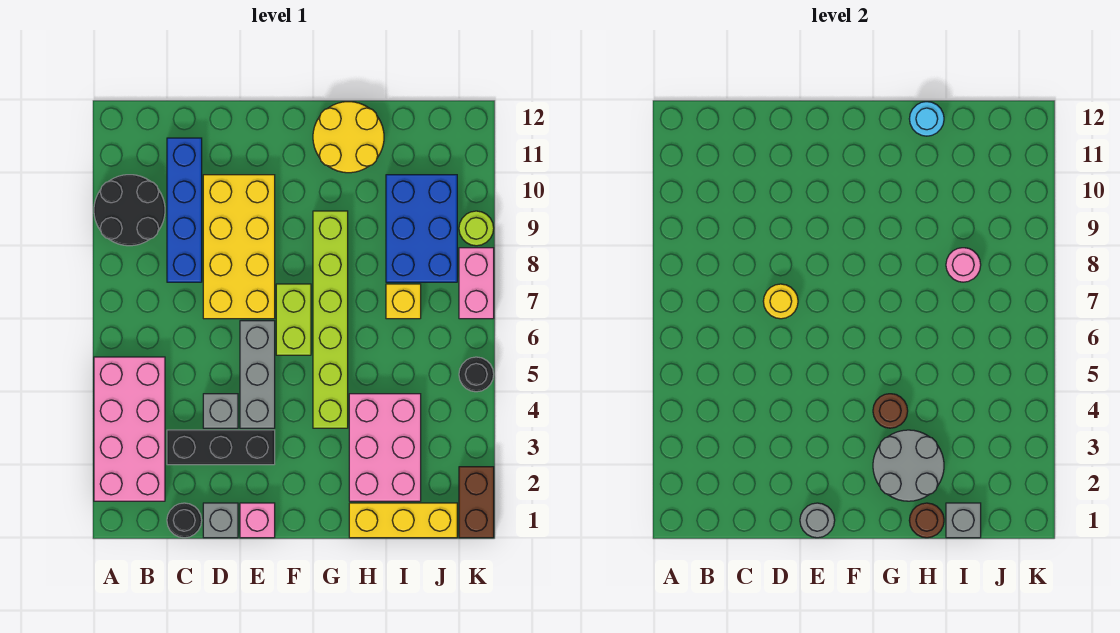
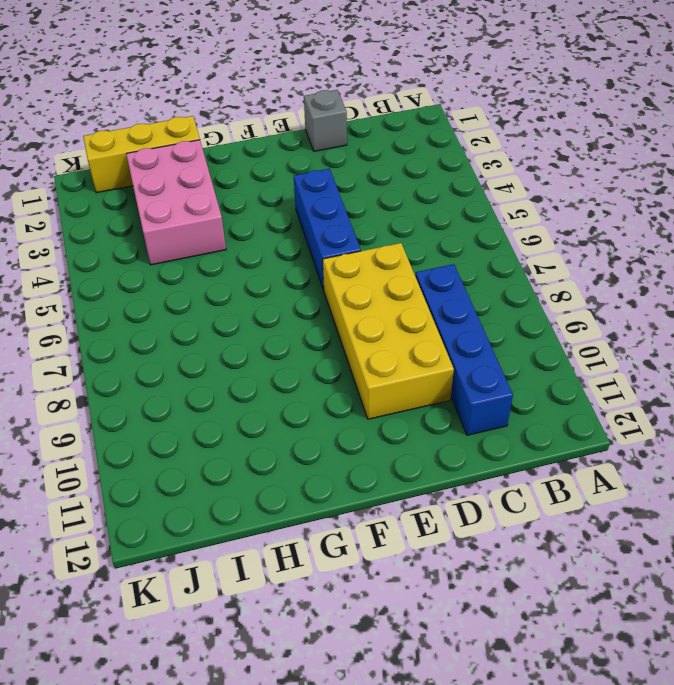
blue brick E4:E6 level 1 -> grey brick E4:E6 level 1
none -> pink brick A2:B5 level 1
none -> black round brick A9:B10 level 1
none -> black round brick C1 level 1

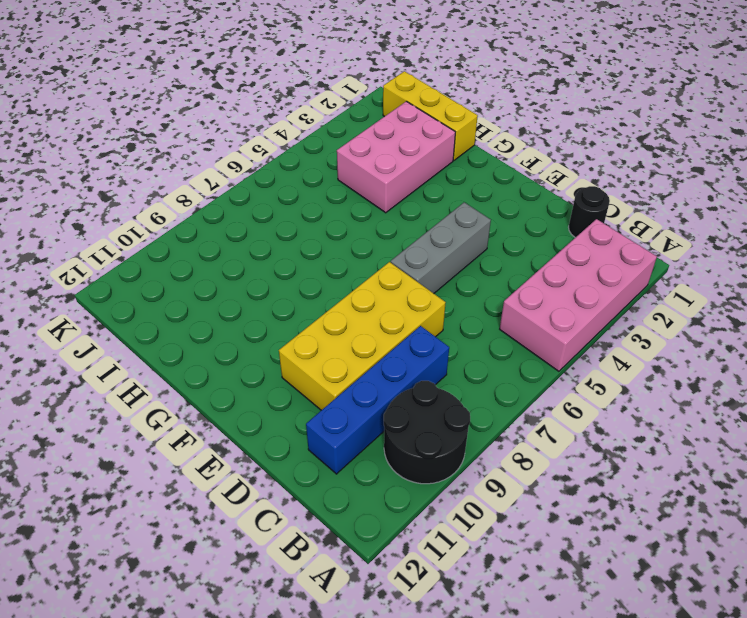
none -> black brick C3:E3 level 1
none -> grey brick D1 level 1
none -> grey brick D4 level 1

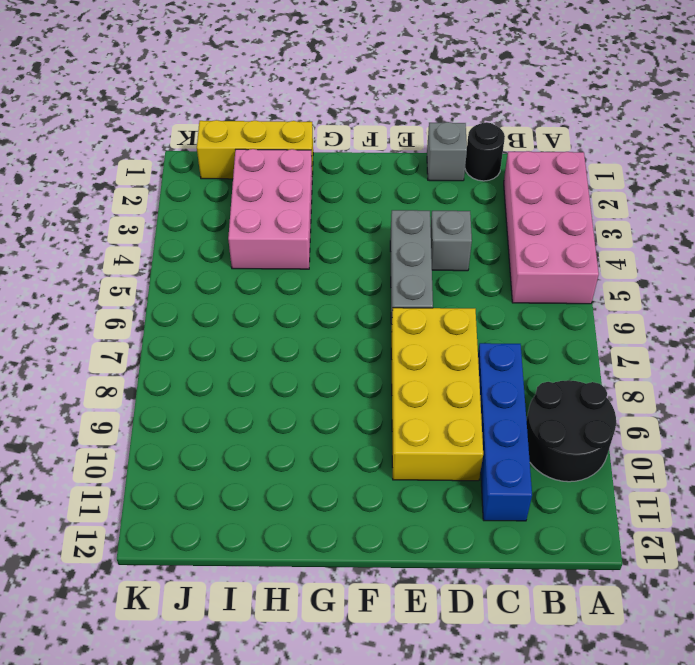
none -> black brick C3:E3 level 1
none -> pink brick E1 level 1
none -> lime brick F6:F7 level 1

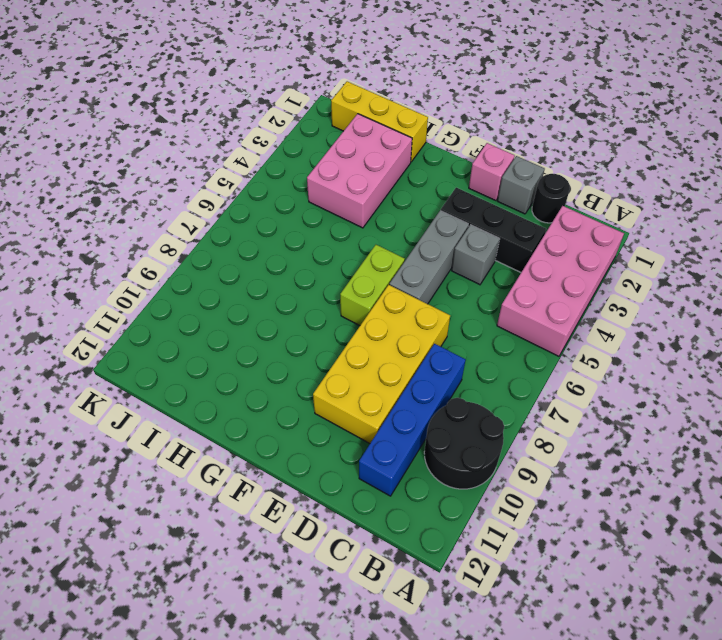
none -> lime brick G4:G9 level 1
none -> yellow round brick G11:H12 level 1
none -> yellow brick I7 level 1

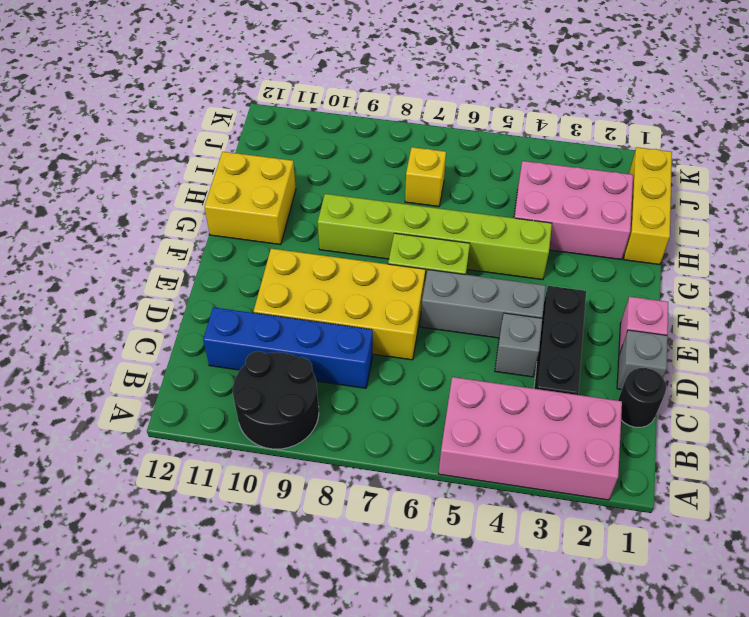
yellow brick G11:H12 level 1 -> yellow round brick G11:H12 level 1
none -> blue brick I8:J10 level 1
none -> brown brick K1:K2 level 1
none -> black round brick K5 level 1

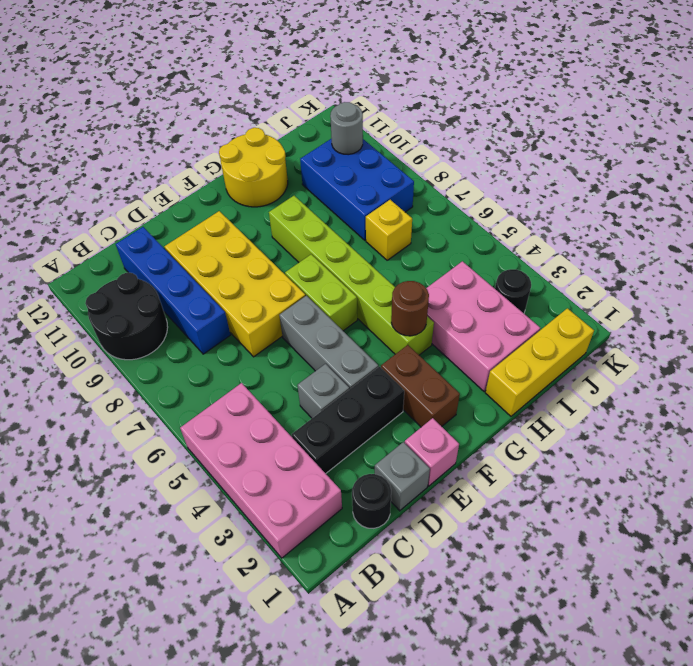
brown brick F2:F3 level 1 -> brown brick K1:K2 level 1
black round brick J3 level 1 -> black round brick K5 level 1
grey round brick J10 level 2 -> grey round brick E1 level 2
none -> pink brick K7:K8 level 1
none -> lime round brick K9 level 1
none -> yellow round brick D7 level 2

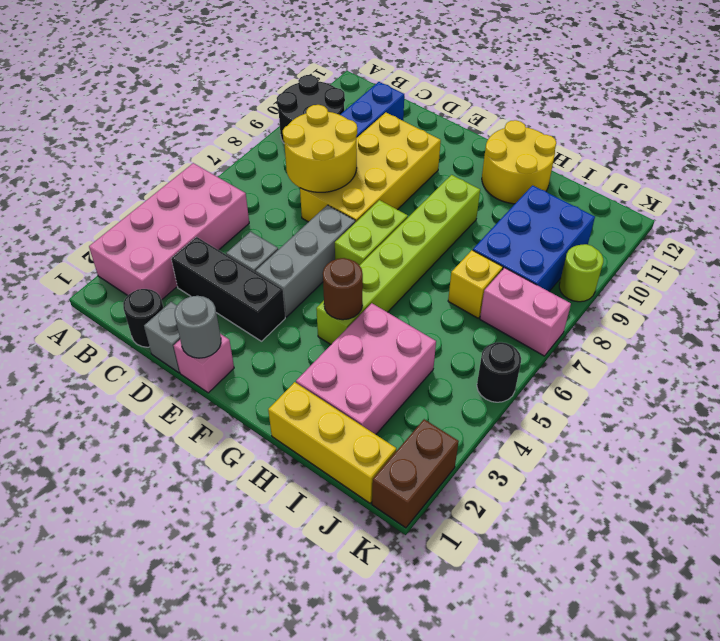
yellow round brick C7:D8 level 2 -> yellow round brick D7 level 2
pink brick J7:K7 level 1 -> pink brick K7:K8 level 1
none -> grey round brick G2:H3 level 2
none -> brown round brick H1 level 2
none -> cyan round brick H12 level 2

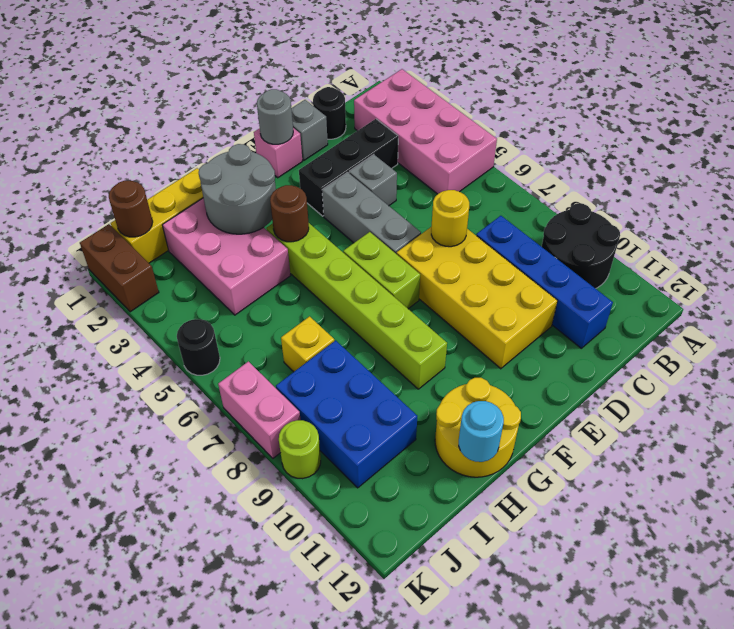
brown round brick J1 level 2 -> brown round brick H1 level 2
none -> grey brick I1 level 2
none -> pink round brick I8 level 2

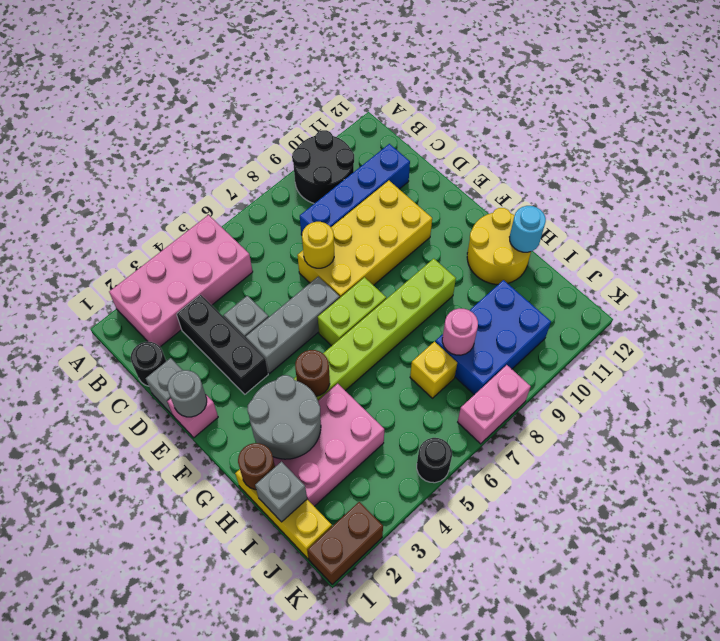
none -> lime round brick K9 level 1

